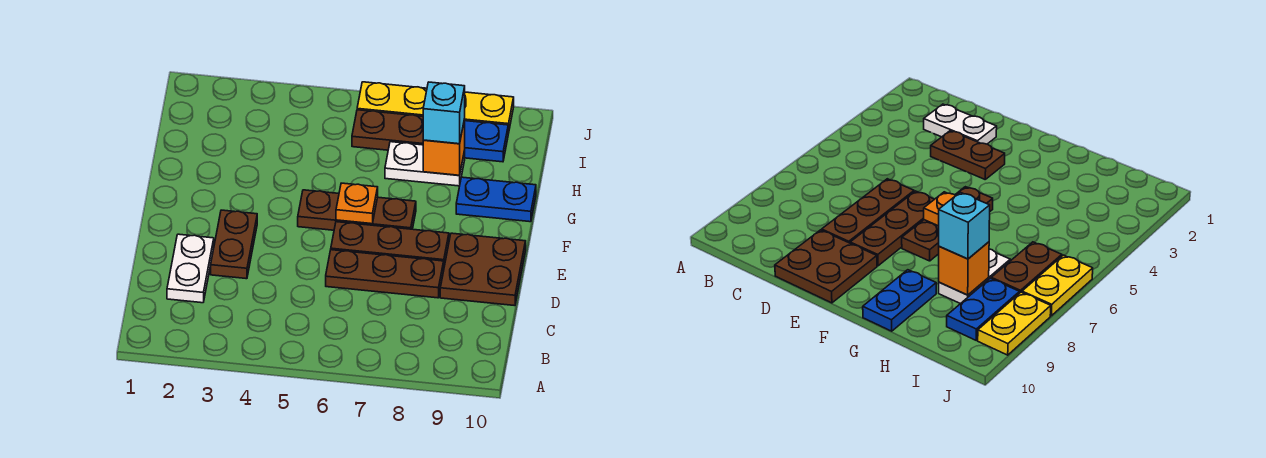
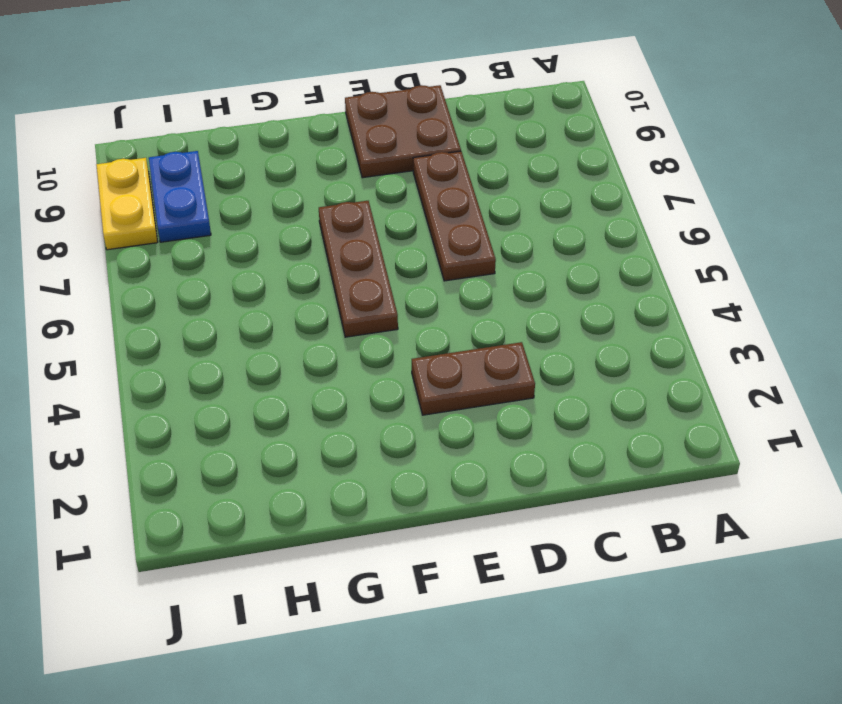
none -> white plate C2:D2 level 1
none -> brown plate E6:E8 level 1
none -> blue plate G9:G10 level 1

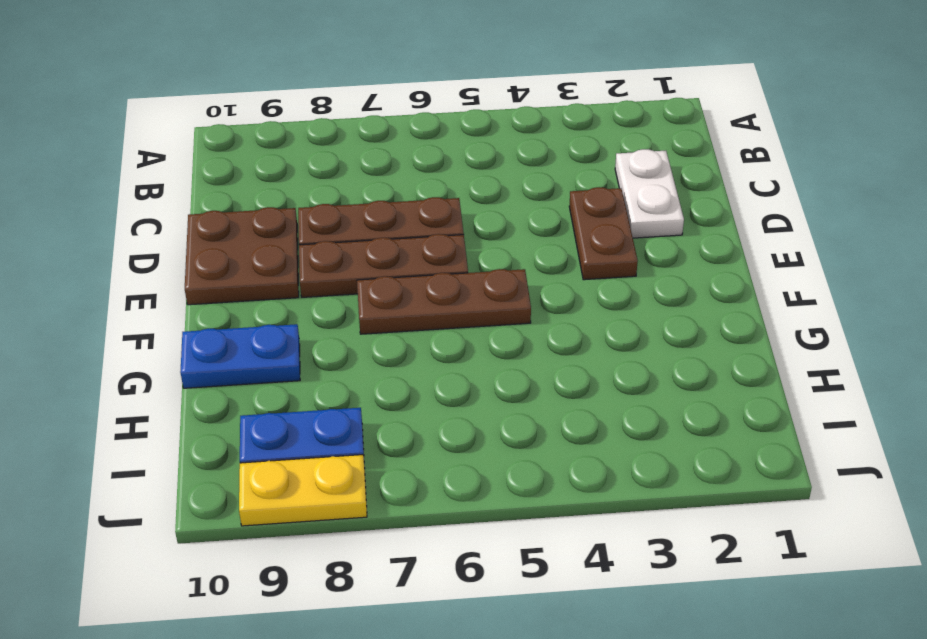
none -> white plate H7:H8 level 1
none -> brown plate I6:I7 level 1
none -> yellow plate J6:J7 level 1

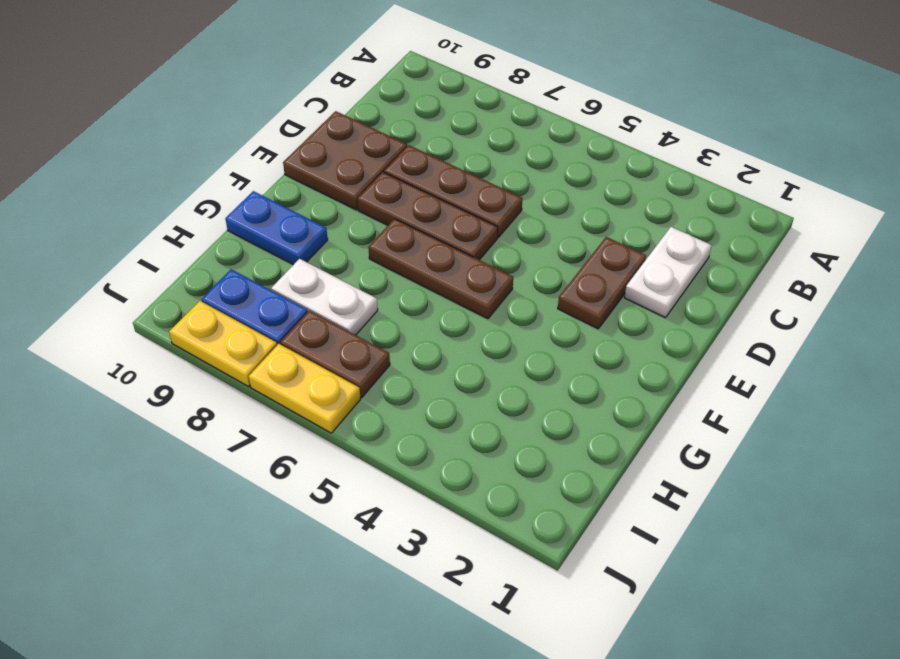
none -> orange plate F6 level 2
none -> orange brick H8 level 2
none -> cyan brick H8 level 3

